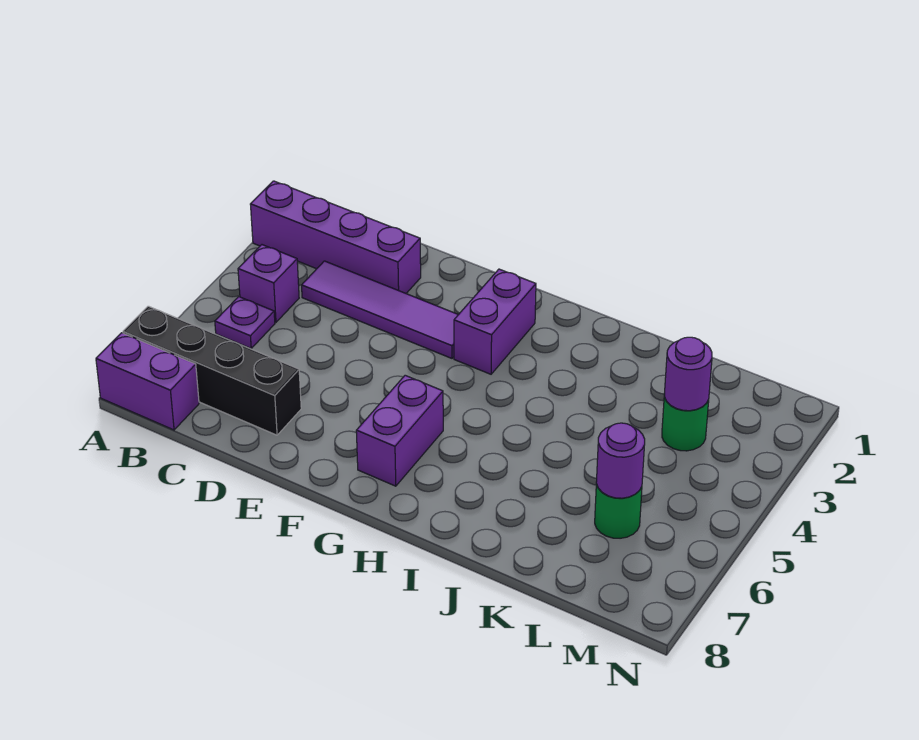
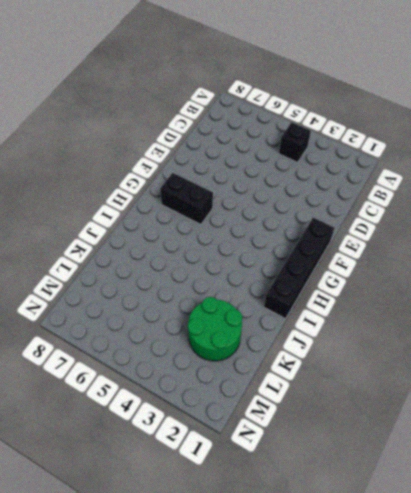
black brick B4 level 1 -> purple brick B4 level 1
black brick F1:I1 level 1 -> black brick A7:D7 level 1
black brick G6:G7 level 1 -> purple brick G6:G7 level 1
green round brick K2:L3 level 1 -> green round brick L3 level 1
none -> purple brick A2:D2 level 1
none -> purple brick A8:B8 level 1
none -> purple plate B5 level 1

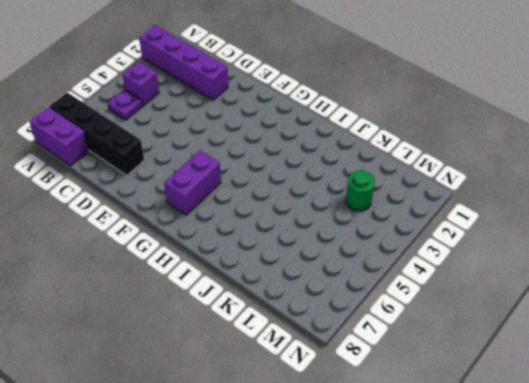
none -> purple tile C3:F3 level 1
none -> purple brick G2:G3 level 1
none -> green round brick L6 level 1

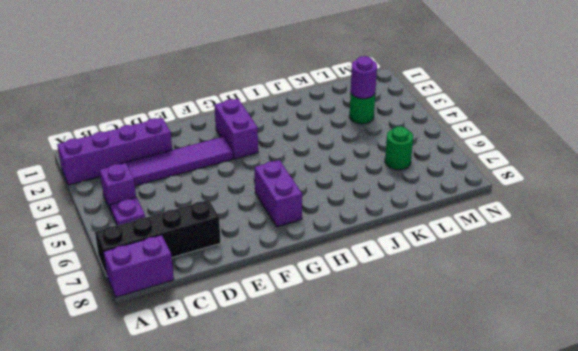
none -> purple round brick L6 level 2

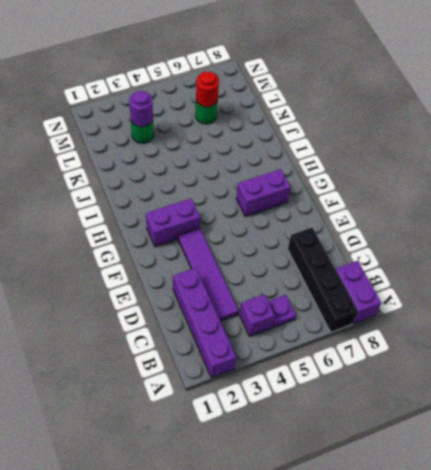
red round brick L6 level 2 -> purple round brick L6 level 2

